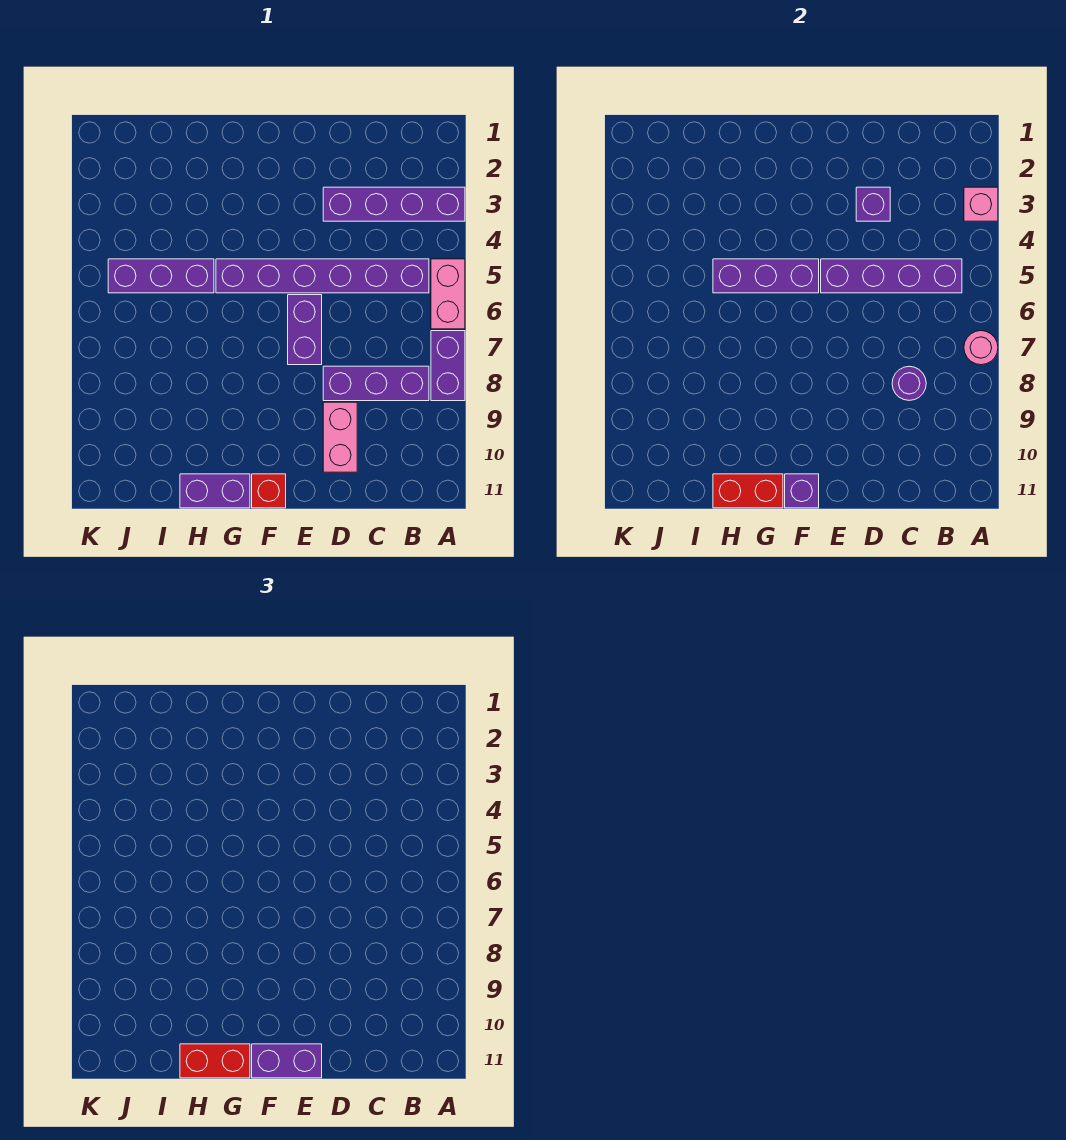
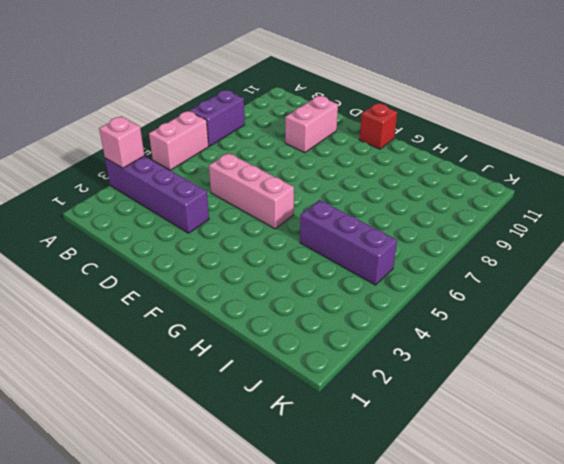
pink brick D5:F5 level 1 -> purple brick B5:G5 level 1
none -> purple brick B8:D8 level 1
none -> purple brick E6:E7 level 1
none -> purple brick G11:H11 level 1

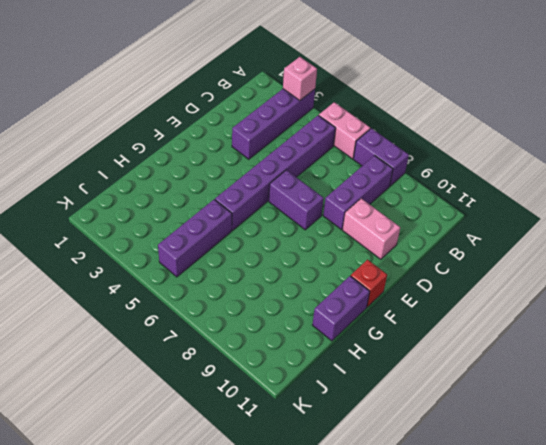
none -> pink round brick A7 level 2
none -> purple brick B5:E5 level 2
none -> purple round brick C8 level 2

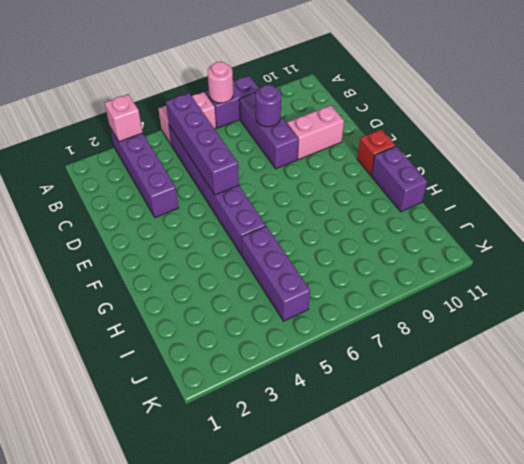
none -> purple brick E6:E7 level 1
none -> purple brick D3 level 2
none -> purple brick F5:H5 level 2

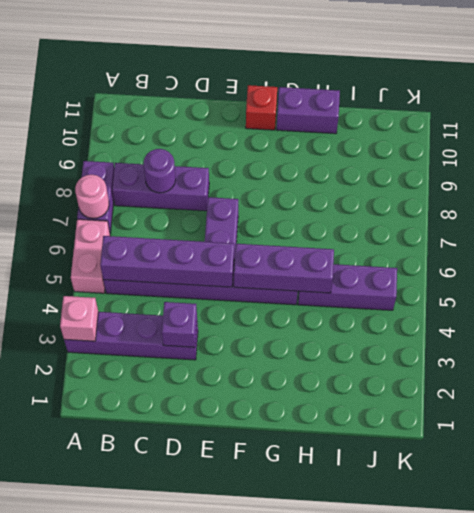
none -> pink brick D9:D10 level 1
none -> purple brick F11 level 2
none -> red brick G11:H11 level 2

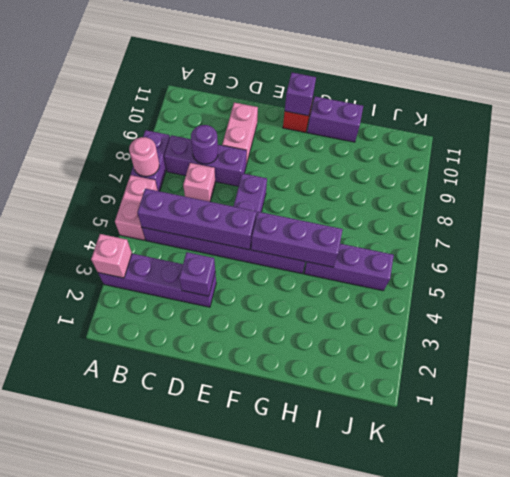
pink brick C7 level 1 -> none
none -> red brick G11:H11 level 2
none -> purple brick E11:F11 level 3
none -> red brick G11:H11 level 3

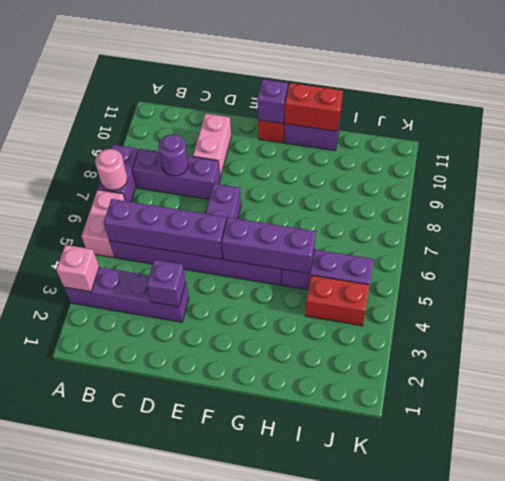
red brick I4:J4 level 1 -> red brick G11:H11 level 3
none -> purple brick E11:F11 level 3

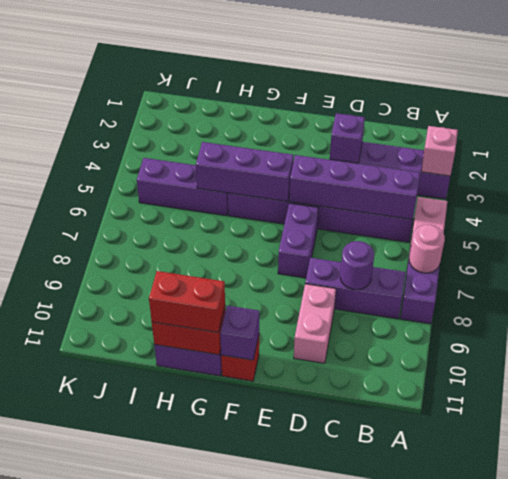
none -> purple brick E11:F11 level 3

